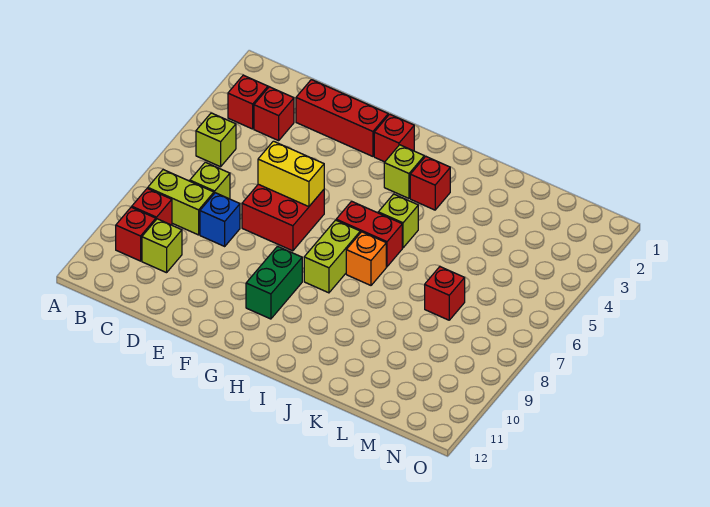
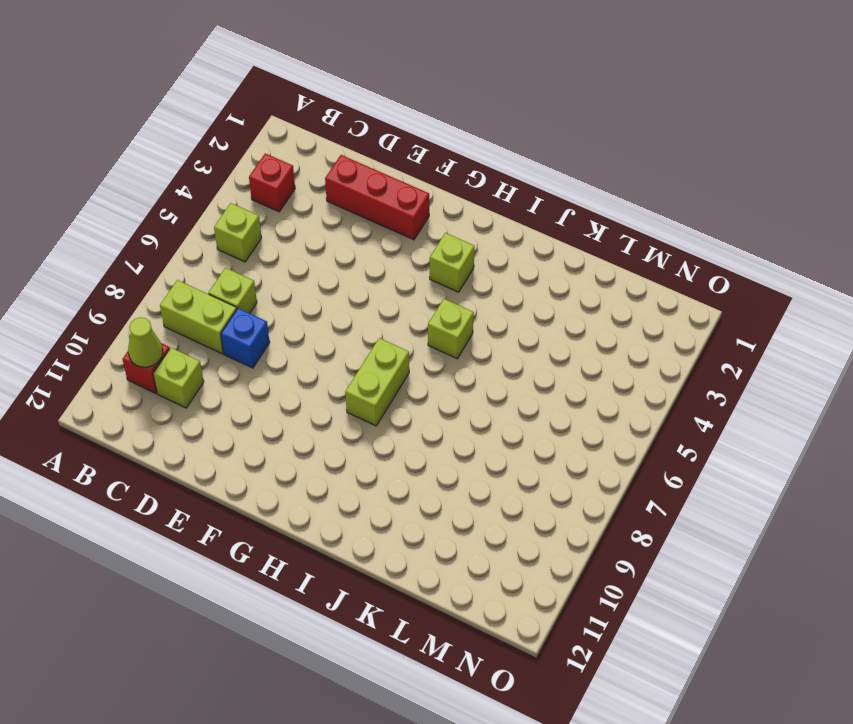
lime cone B10 level 2 -> none
none -> red brick B9 level 1
none -> red brick C3 level 1
none -> red brick E6:F7 level 1

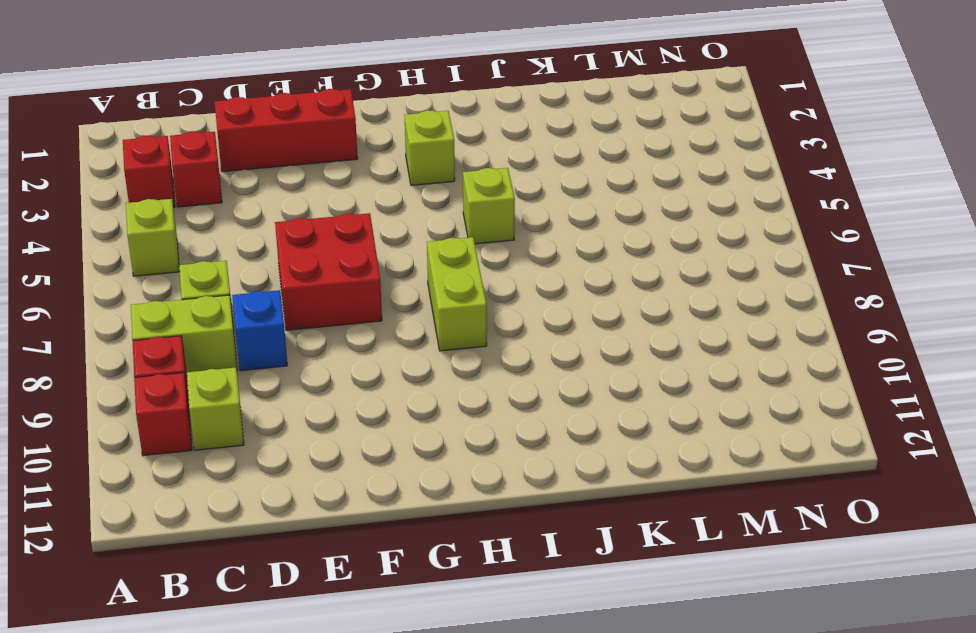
none -> red brick G2 level 1
none -> green brick G9:G10 level 1
none -> red brick H6:I6 level 1

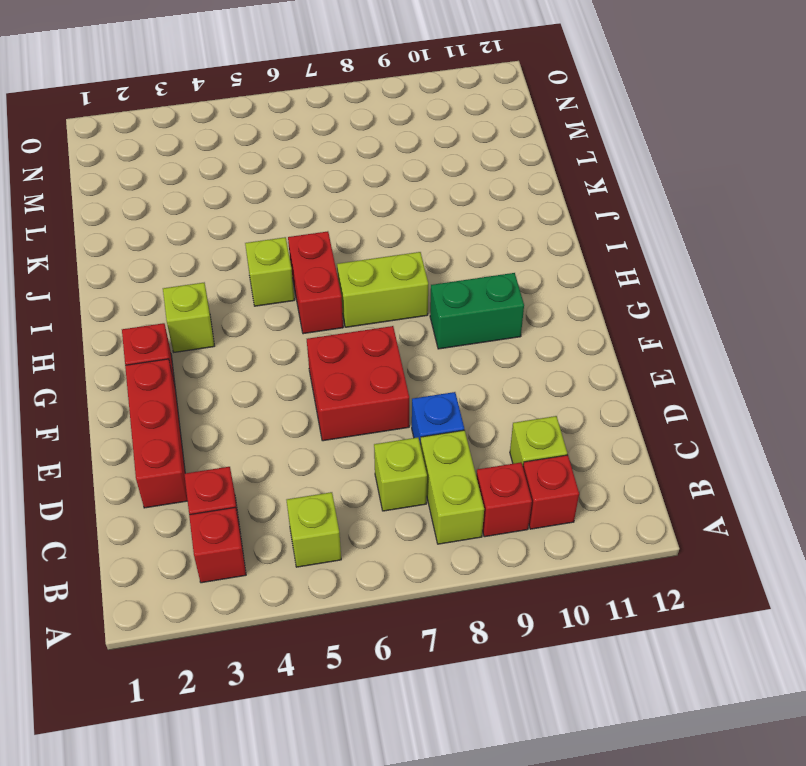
none -> red brick I3 level 1
none -> orange brick I7 level 1
none -> red brick L7 level 1

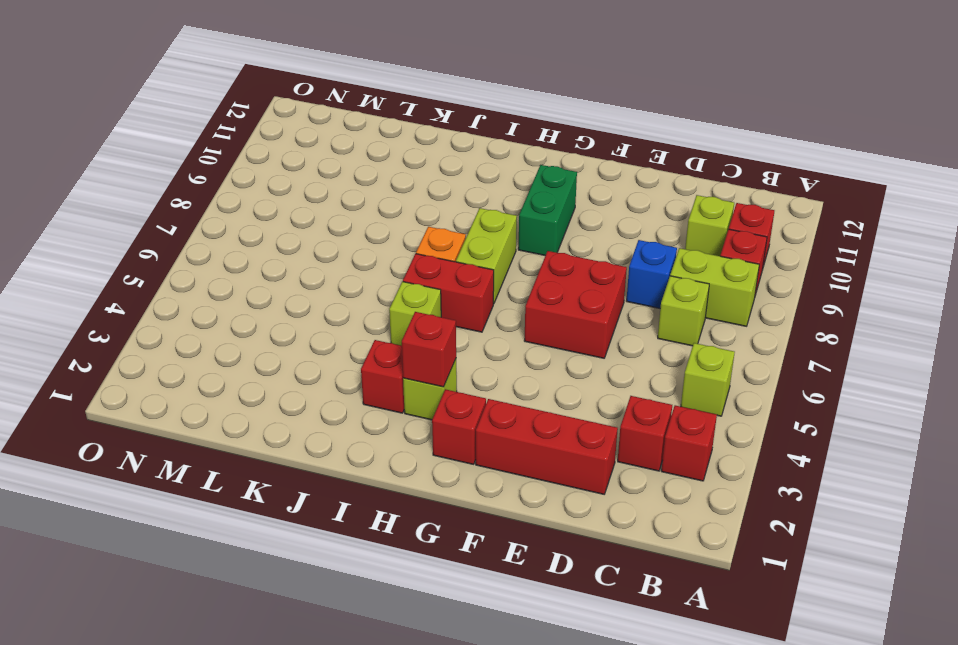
red brick H3 level 2 -> red brick L7 level 1
none -> yellow brick E6:F6 level 2

